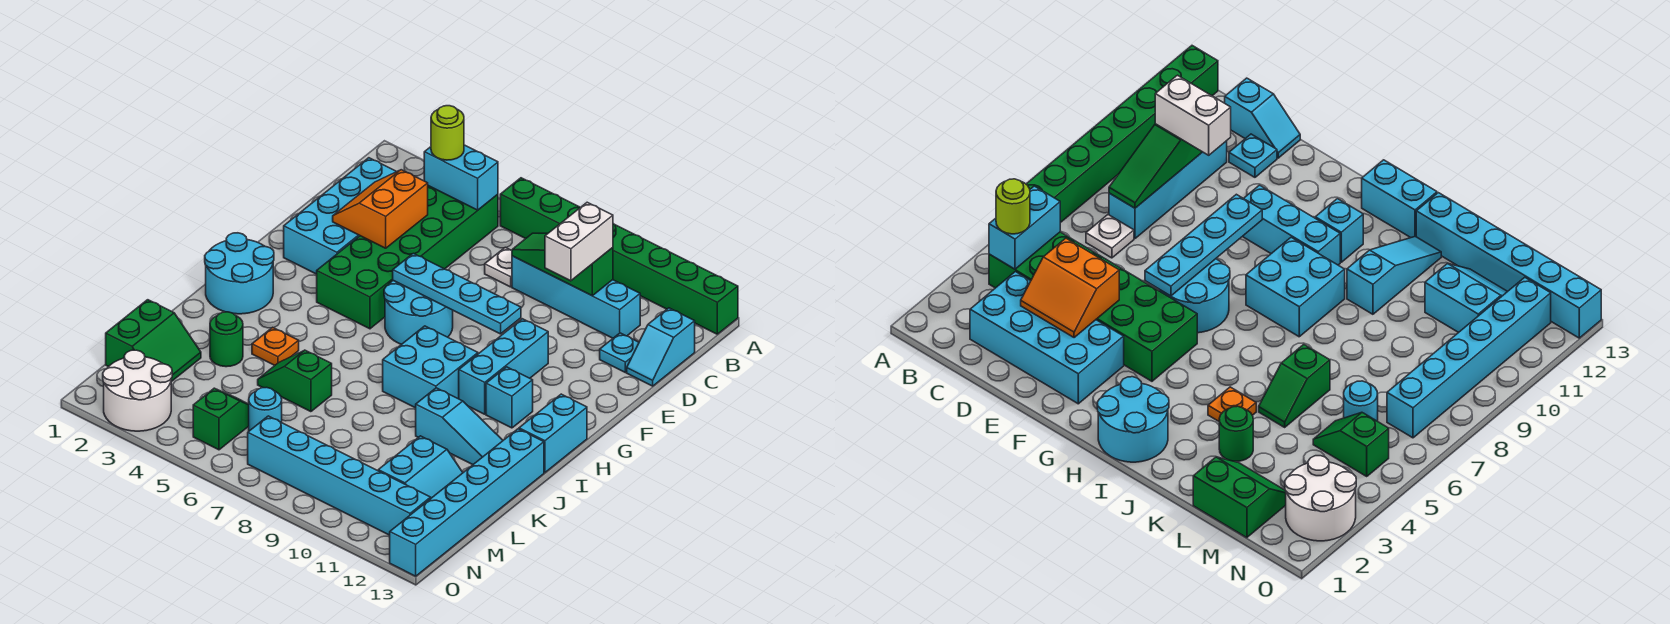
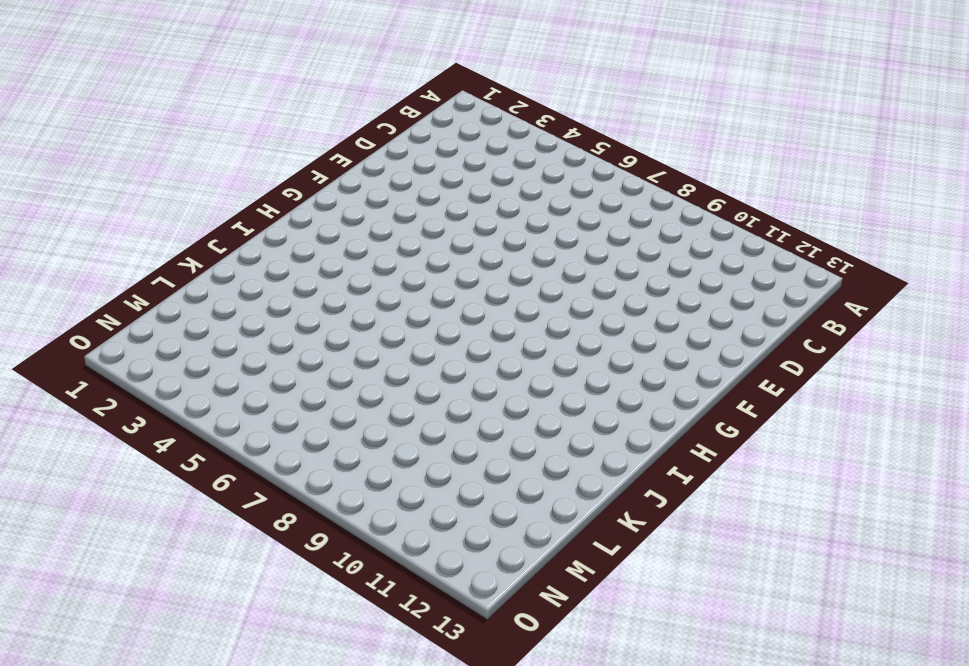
none -> green brick A6:A13 level 1
none -> green brick B4:G5 level 1
none -> cyan brick C2:F3 level 1
none -> white plate C7 level 1

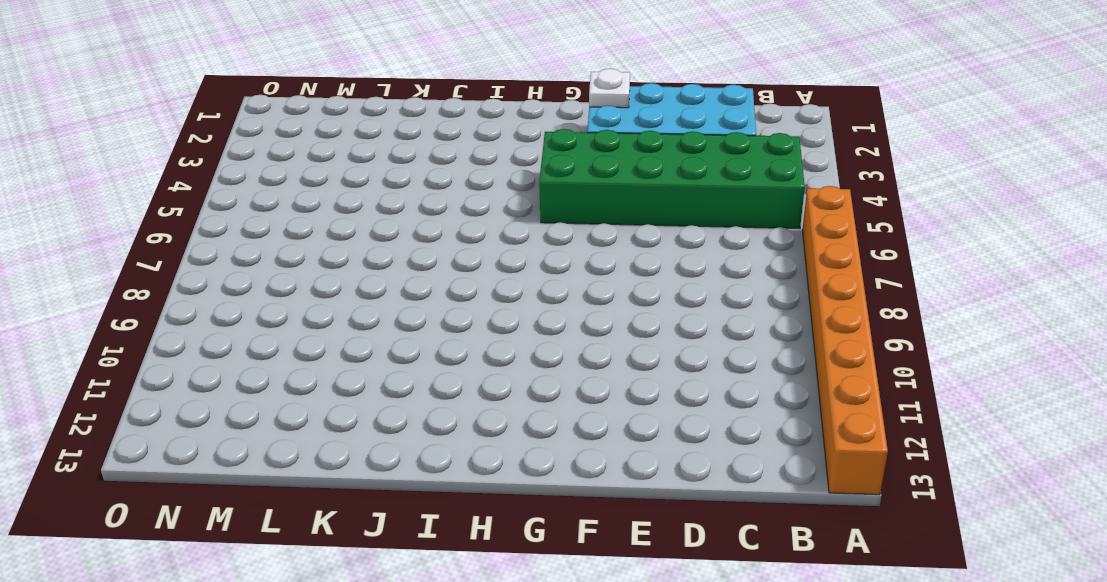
orange brick A6:A13 level 1 -> green brick A6:A13 level 1
white plate F2 level 2 -> white plate C7 level 1
none -> cyan brick C8:C11 level 1
none -> cyan slope C13:D13 level 1 top C
none -> cyan plate D12 level 1
none -> cyan round brick F6:G7 level 1

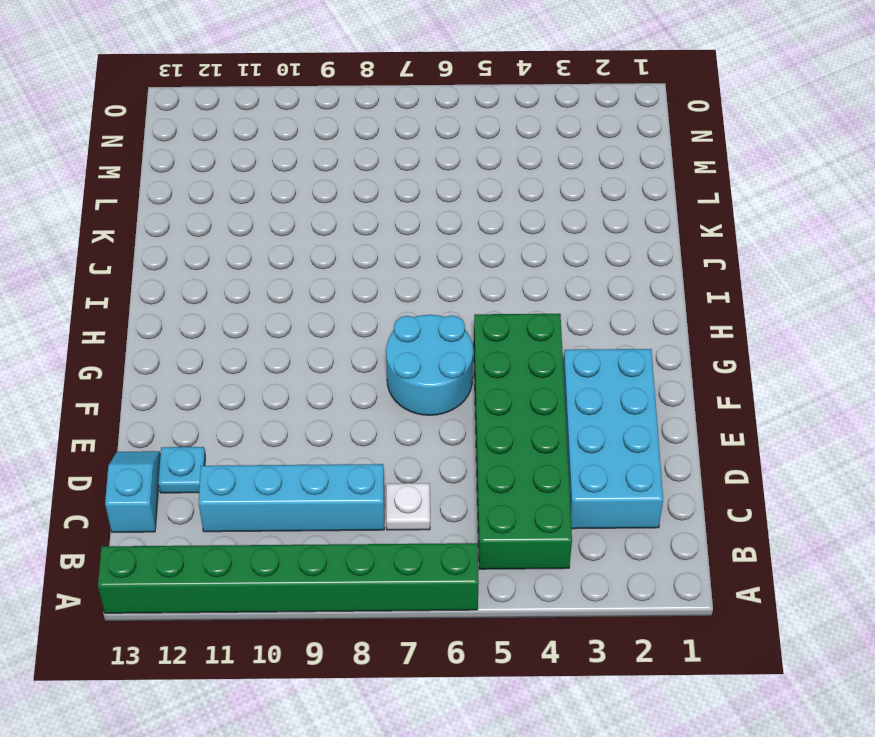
none -> cyan brick F10:H10 level 1
none -> cyan round brick H1:I2 level 1
none -> cyan brick H8:I9 level 1
none -> cyan brick H11 level 1

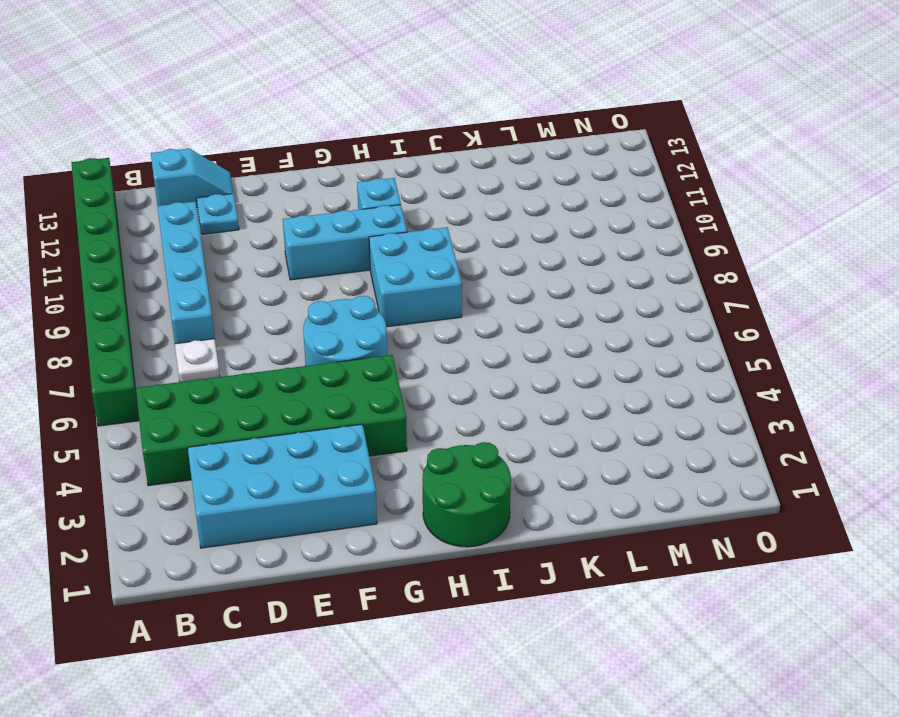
green round brick H1:I2 level 1 -> cyan round brick H1:I2 level 1
none -> cyan brick H13:I13 level 1
none -> orange plate J4 level 1
none -> cyan slope J10:J12 level 1 top 10
none -> cyan brick J13:O13 level 1

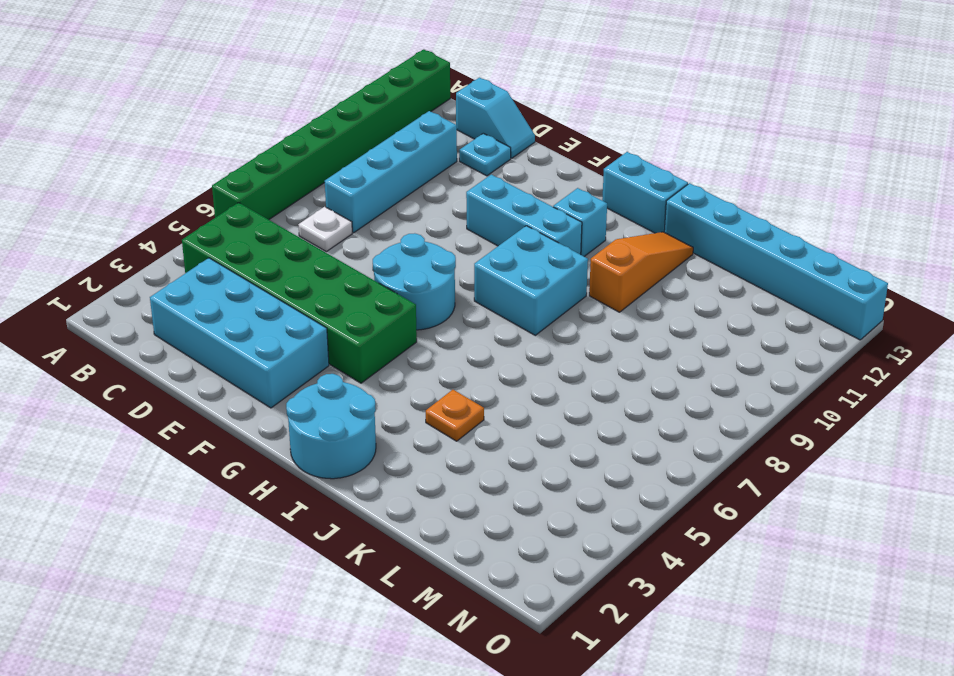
orange slope J10:J12 level 1 top 10 -> cyan slope J10:J12 level 1 top 10
none -> green round brick K3 level 1
none -> green slope K5:K6 level 1 top 6
none -> green slope L1:M2 level 1 top 1
none -> cyan slope L11:M12 level 1 top 11

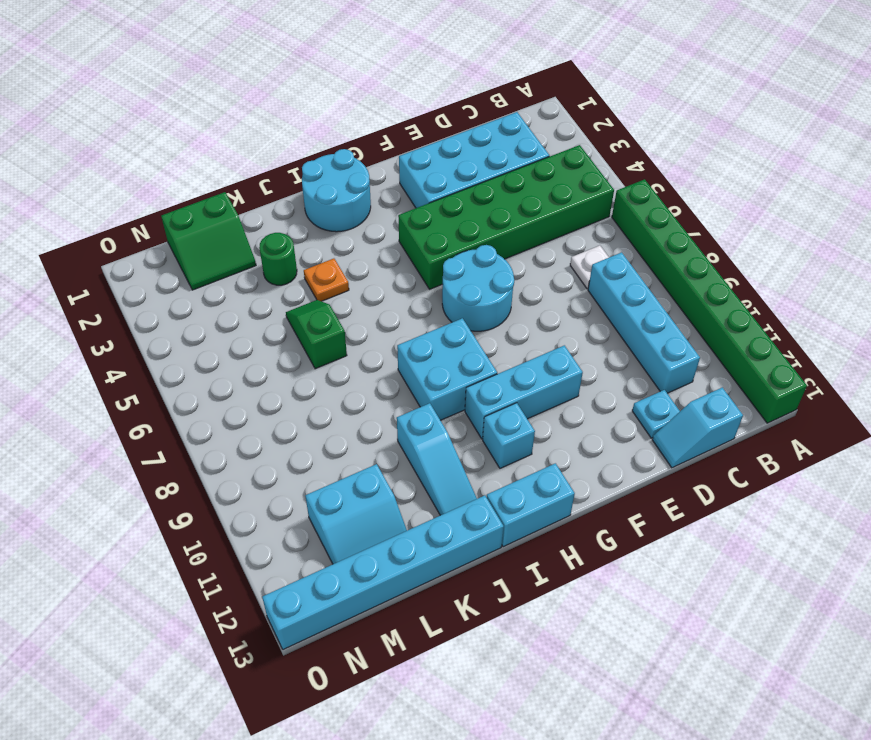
none -> green slope M5:N5 level 1 top N
none -> cyan round brick M6 level 1
none -> white round brick N2:O3 level 1
none -> cyan brick N7:N12 level 1

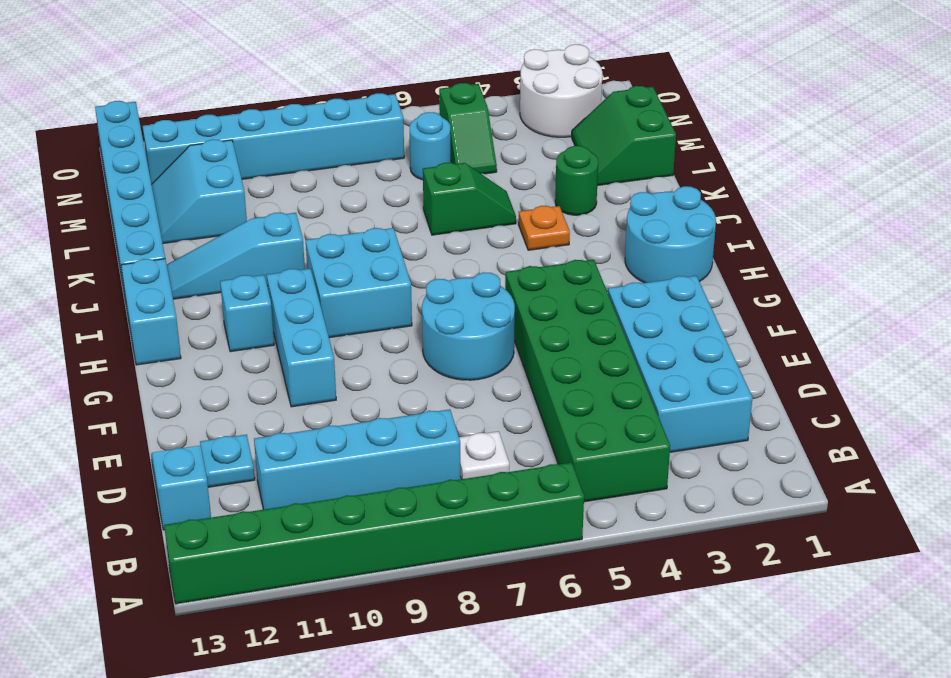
none -> cyan brick B4:B5 level 2
none -> green slope C8:C10 level 2 top 10
none -> orange slope D3:E4 level 2 top 4
none -> cyan plate F6:F9 level 2

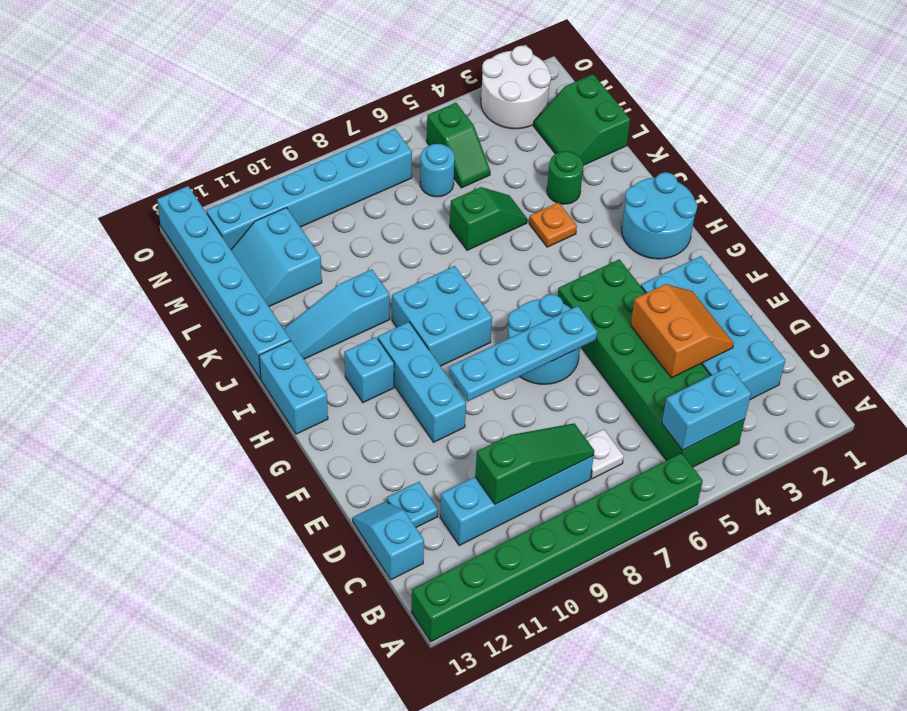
none -> lime round brick B4 level 3
none -> white brick C10:D10 level 3

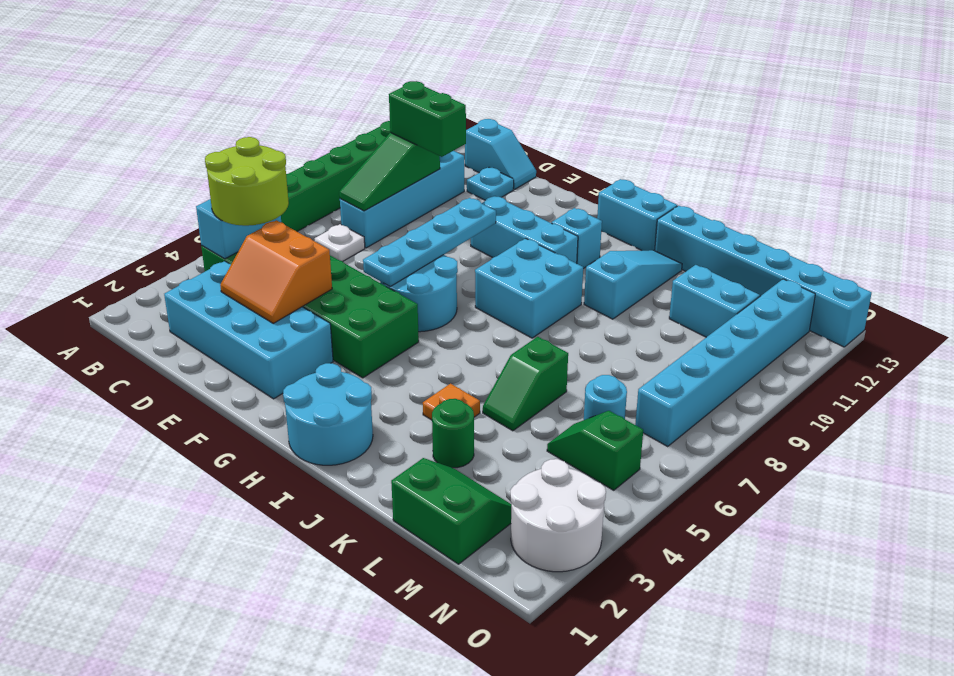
lime round brick B4:C5 level 3 -> lime round brick B4 level 3
green brick C10:D10 level 3 -> white brick C10:D10 level 3

